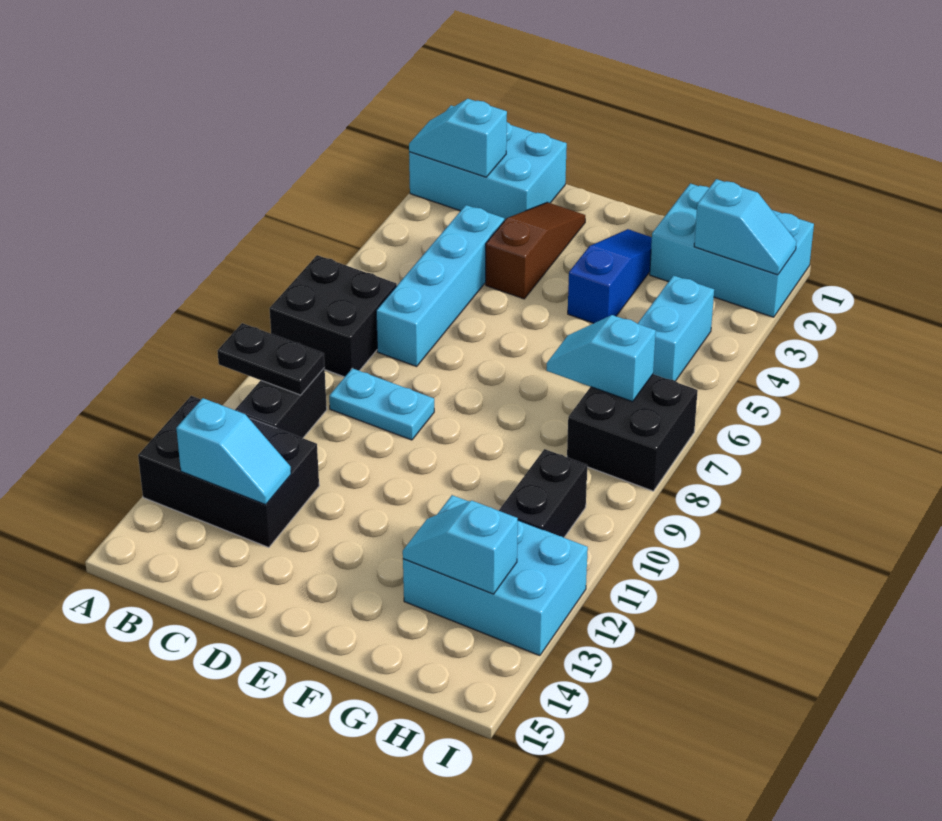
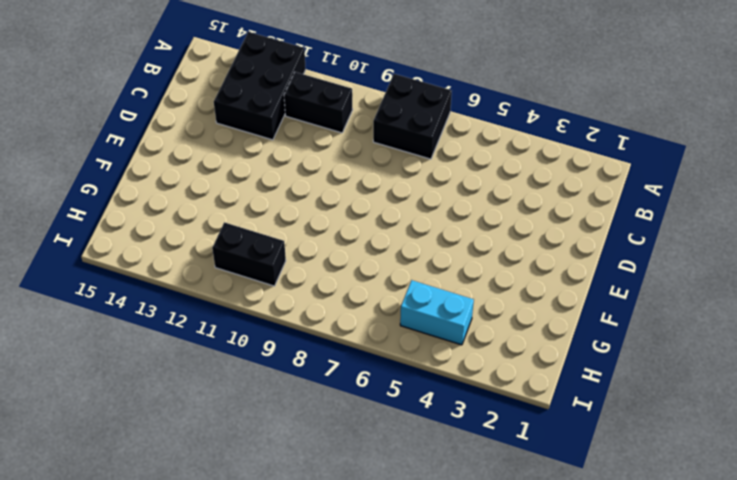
none -> cyan brick A1:C2 level 1
none -> cyan brick C4:C7 level 1
none -> cyan plate C9:D9 level 1

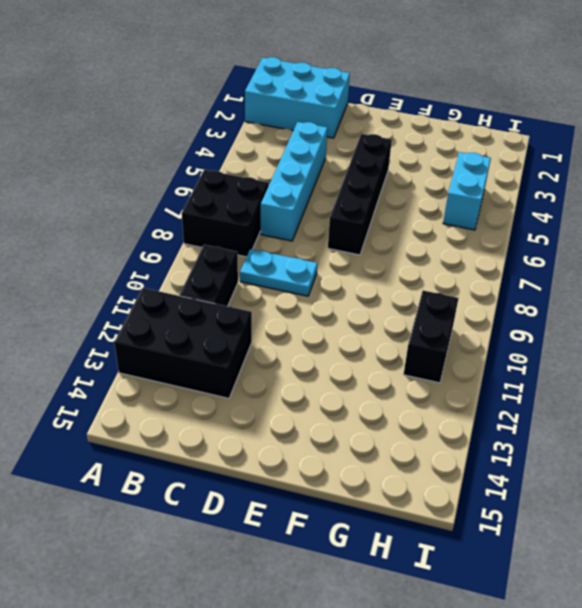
black brick E4:E7 level 1 -> none
none -> brown slope D2:D4 level 1 top 4
none -> blue slope F2:F4 level 1 top 4
none -> cyan brick G1:I2 level 1

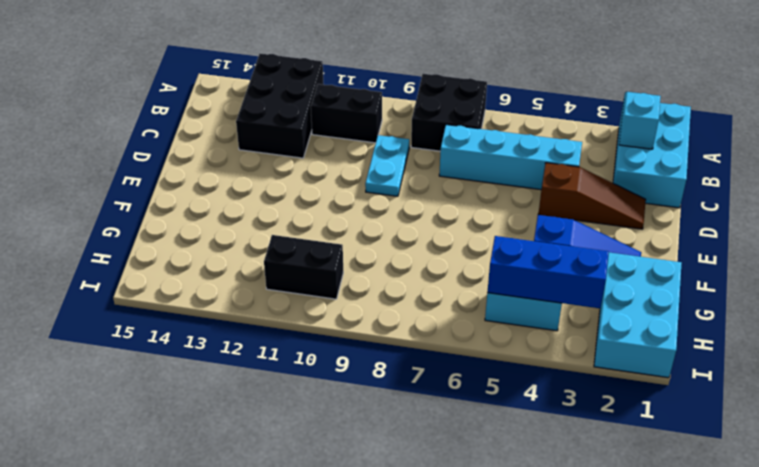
blue brick H3:H5 level 2 -> none
none -> cyan brick G12:I13 level 1
none -> black brick H7:I8 level 1
none -> black plate A10:B10 level 2

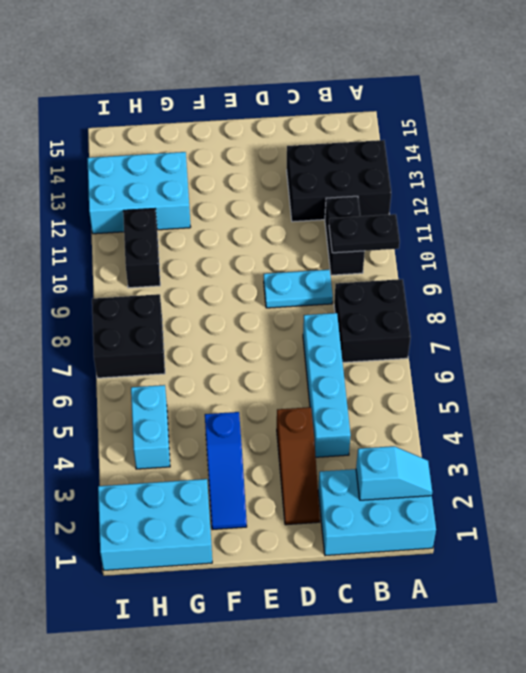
none -> cyan slope B13:C13 level 2 top B
none -> cyan slope G7:H7 level 2 top H
none -> cyan slope G13:H13 level 2 top H

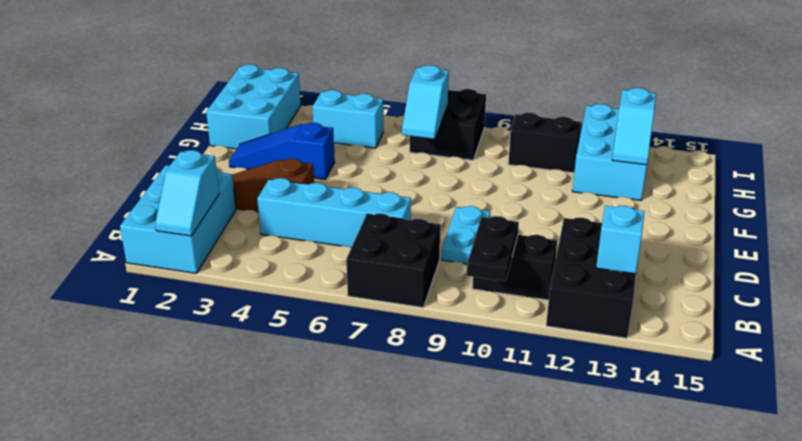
none -> cyan slope H2:I2 level 2 top H

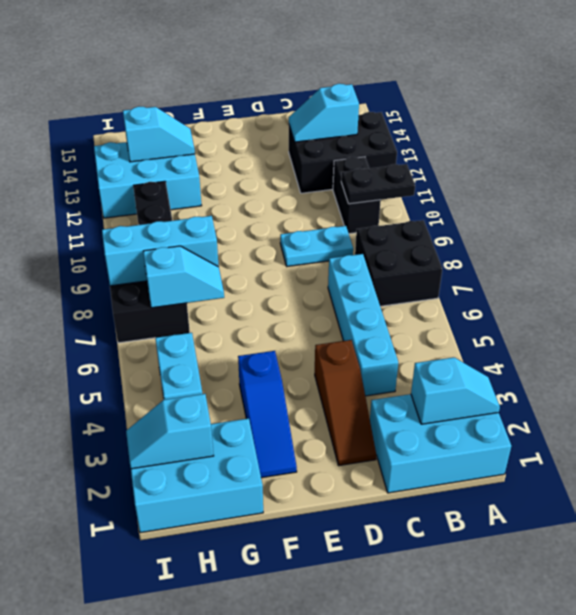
cyan brick G8:I8 level 2 -> none

